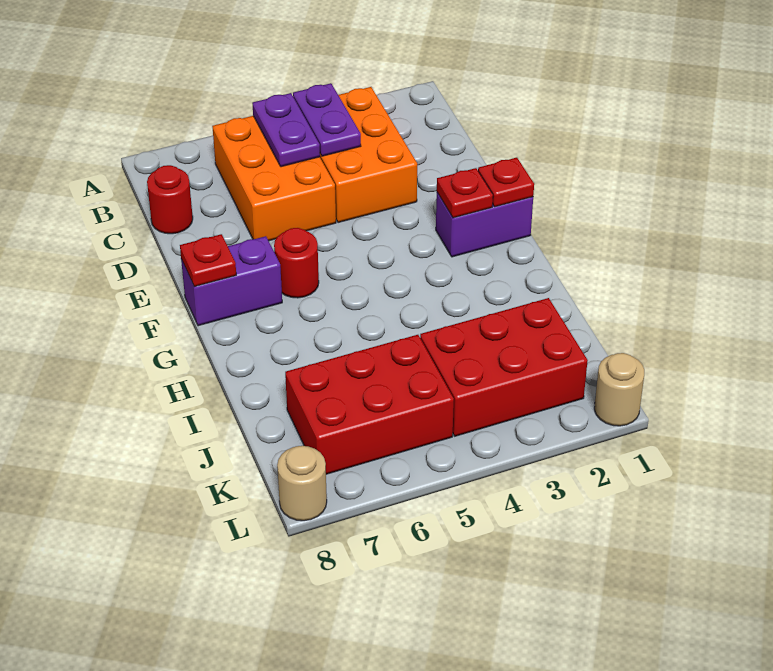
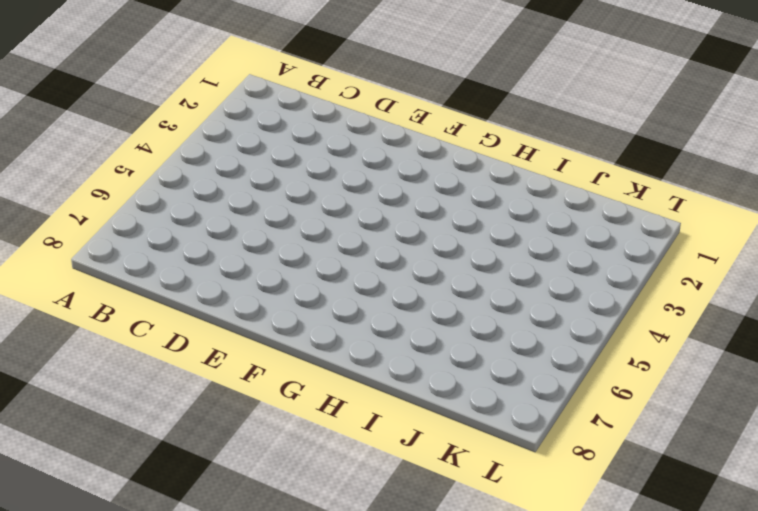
none -> orange brick B3:D4 level 1
none -> orange brick B5:D6 level 1
none -> red round brick C8 level 1

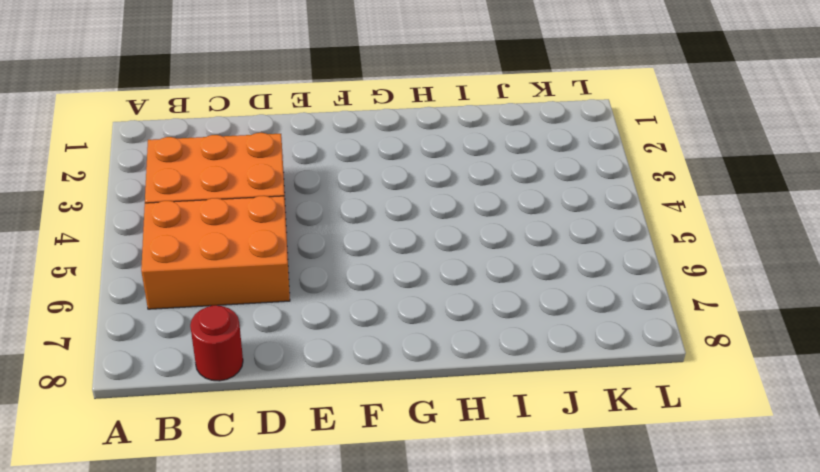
none -> purple brick F1:F2 level 1
none -> red round brick F6 level 1
none -> purple brick F7:F8 level 1

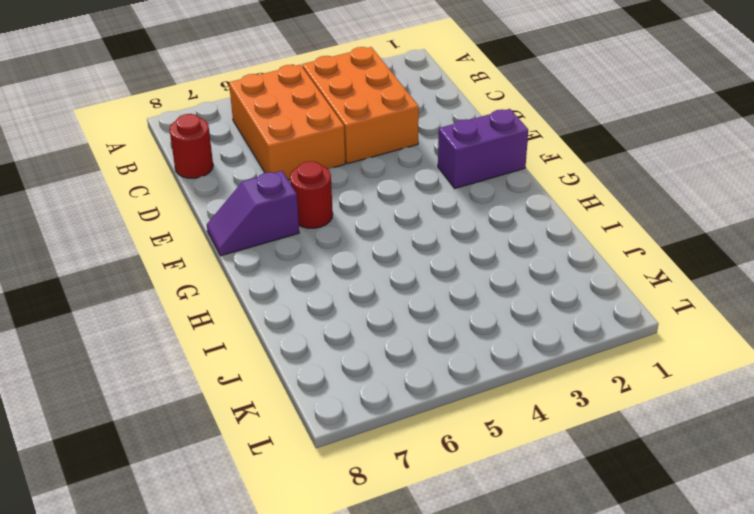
purple slope F7:F8 level 1 top 7 -> purple brick F7:F8 level 1
none -> red brick J2:K4 level 1
none -> red brick J5:K7 level 1
none -> tan round brick L1 level 1

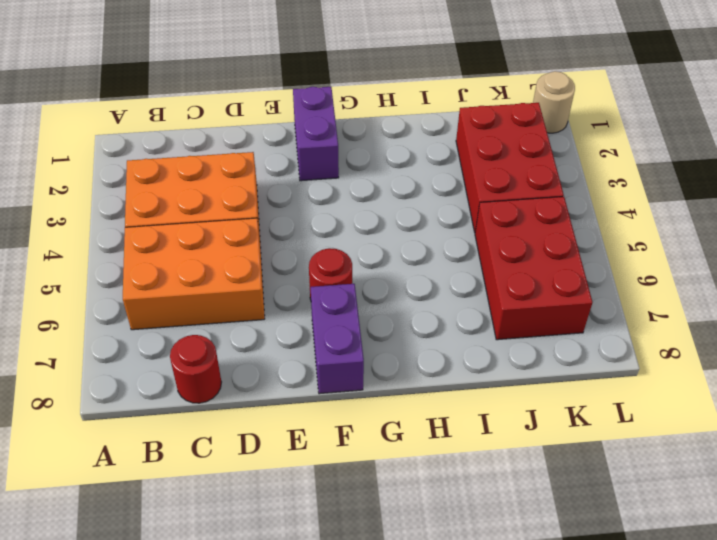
none -> tan round brick L8 level 1
none -> purple plate B4:C4 level 2
none -> purple plate B5:C5 level 2

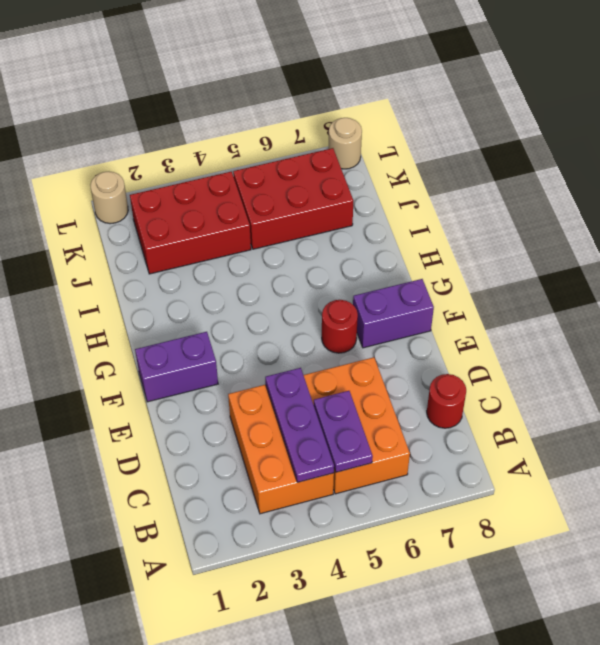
purple plate B4:D4 level 2 -> purple plate B4:C4 level 2
none -> red plate F1 level 2
none -> red plate F2 level 2
none -> red plate F8 level 2

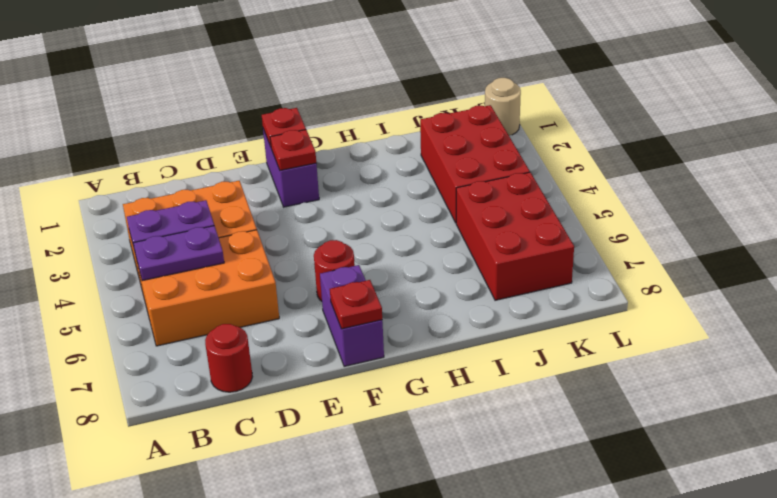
none -> tan round brick L8 level 1

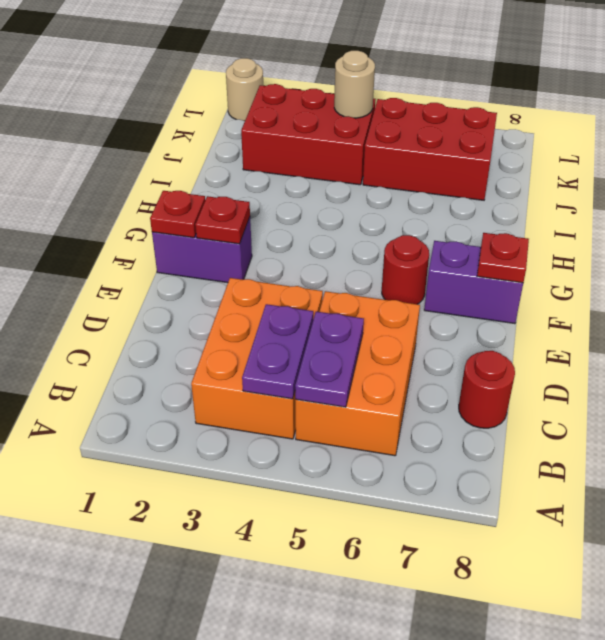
tan round brick K4 level 2 -> tan round brick L8 level 1

